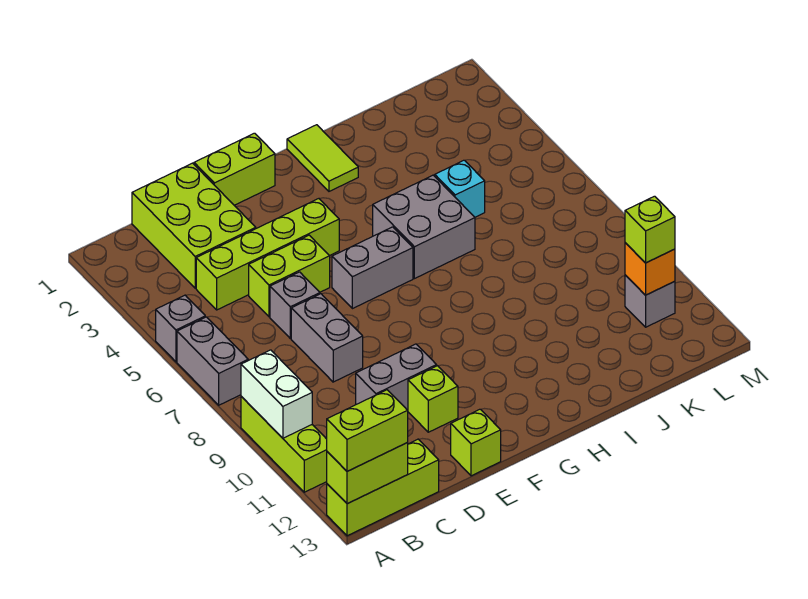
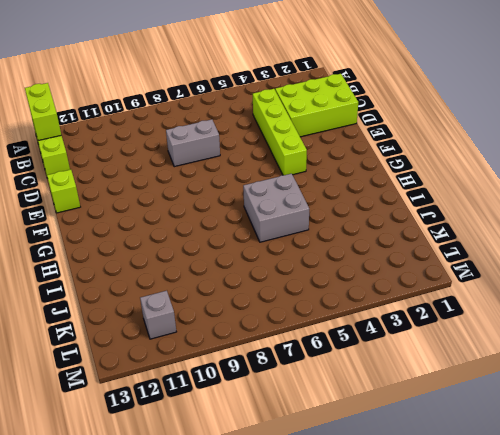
none -> grey brick A5 level 1
none -> grey brick A6:A7 level 1
none -> lime brick A9:A11 level 1

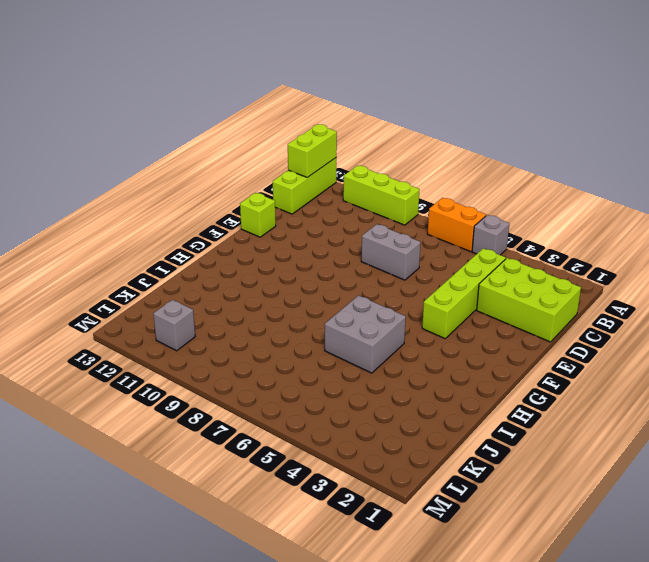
orange brick A6:A7 level 1 -> grey brick A6:A7 level 1
none -> lime brick D5:E5 level 1
none -> grey brick D6 level 1
none -> grey brick D10:E10 level 1

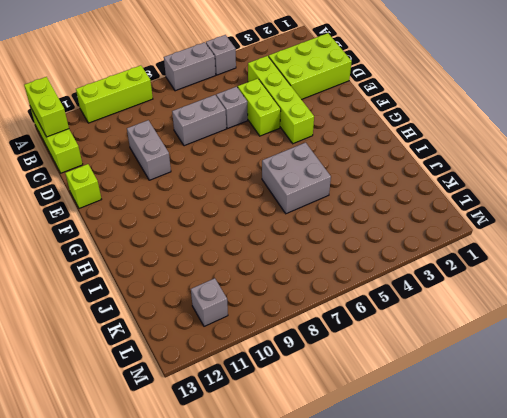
none -> lime brick E1:F1 level 1
none -> lime brick E11 level 1
none -> grey brick F6:G6 level 1

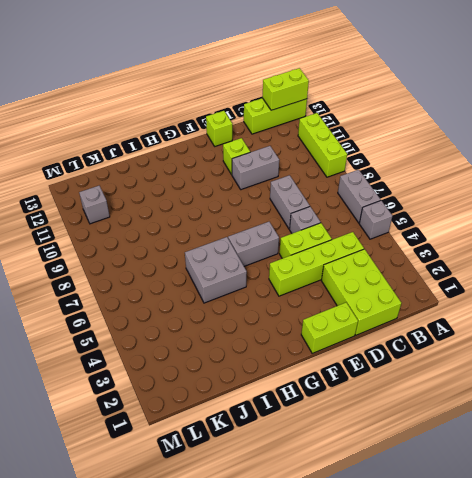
none -> lime tile H1:H2 level 1
none -> cyan brick J5 level 1
none -> white brick A9:A10 level 2

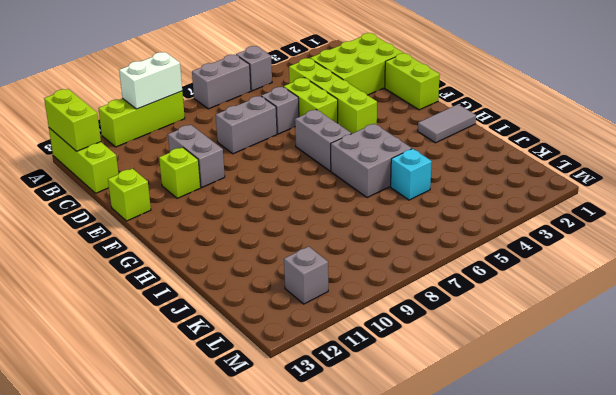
grey tile H1:H2 level 1 -> lime tile H1:H2 level 1
none -> orange brick L11 level 2
none -> lime brick A13:B13 level 3
none -> lime brick L11 level 3

